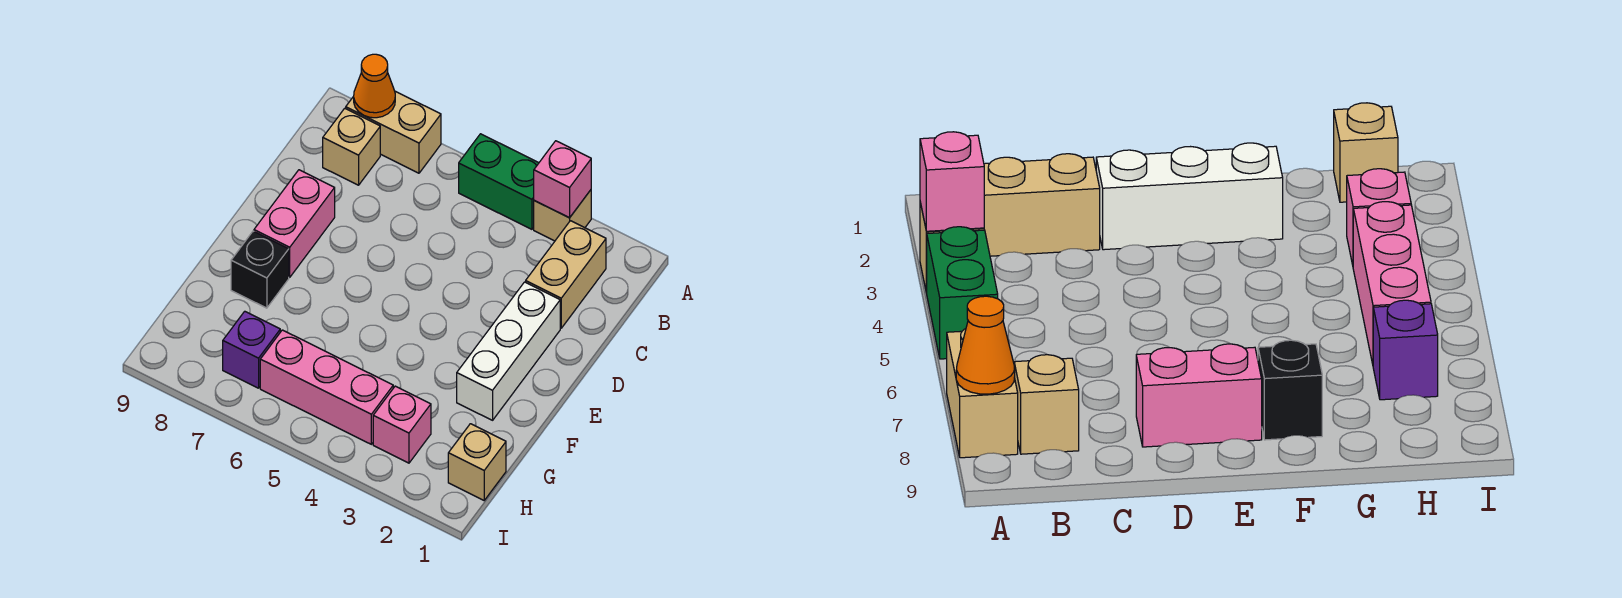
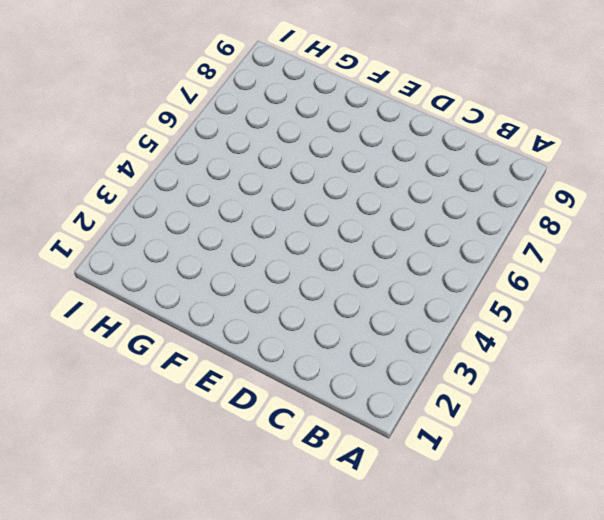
none -> tan brick A3 level 1
none -> green brick A4:A5 level 1
none -> tan brick A7:A8 level 1

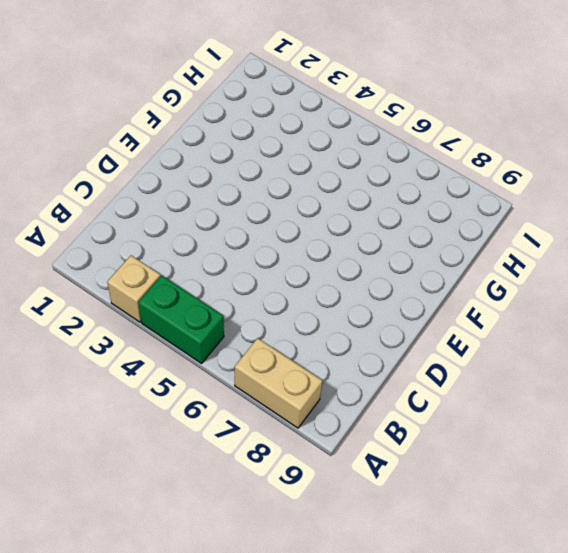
none -> tan brick B2:C2 level 1
none -> tan brick B8 level 1
none -> white brick D2:F2 level 1

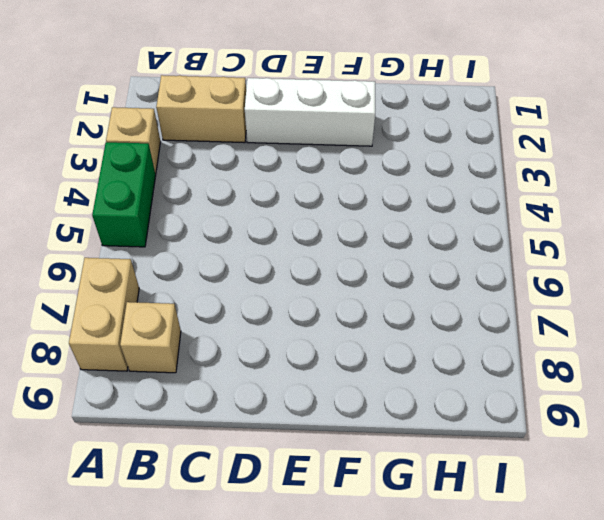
none -> pink brick D8:E8 level 1
none -> black brick F8 level 1
none -> tan brick H1 level 1

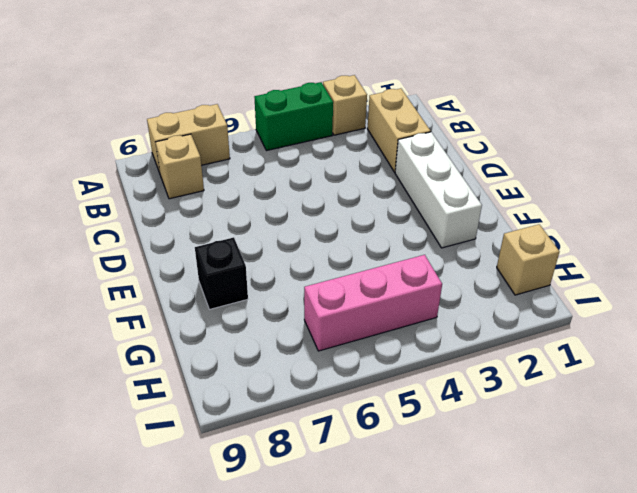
none -> pink brick D8:E8 level 1
none -> pink brick H3 level 1
none -> purple brick H7 level 1

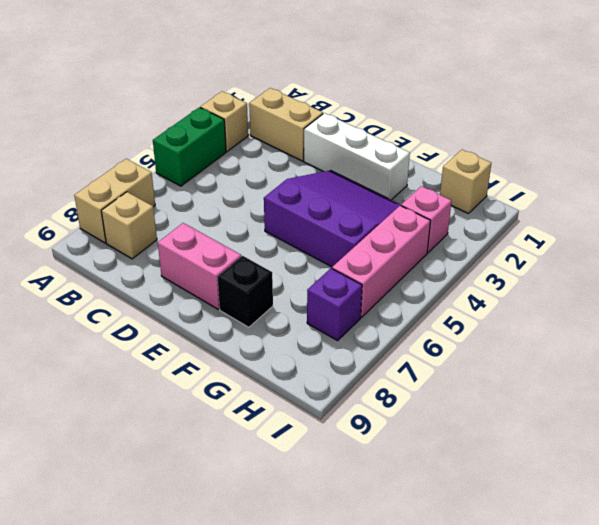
purple slope E3:G5 level 1 top 5 -> none
none -> pink brick A3 level 2
none -> orange cone A8 level 2

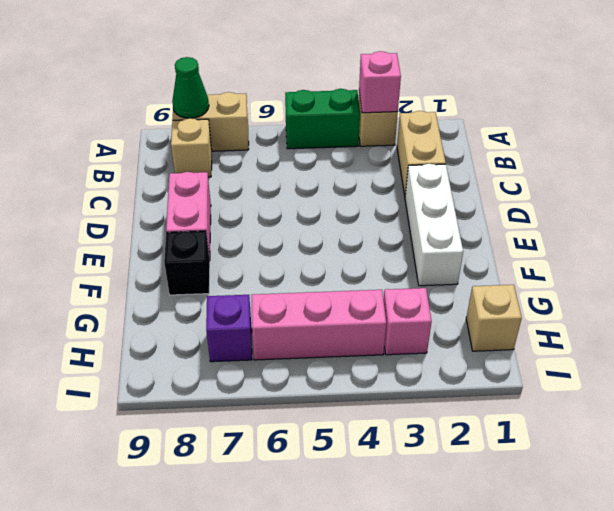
green cone A8 level 2 -> orange cone A8 level 2

